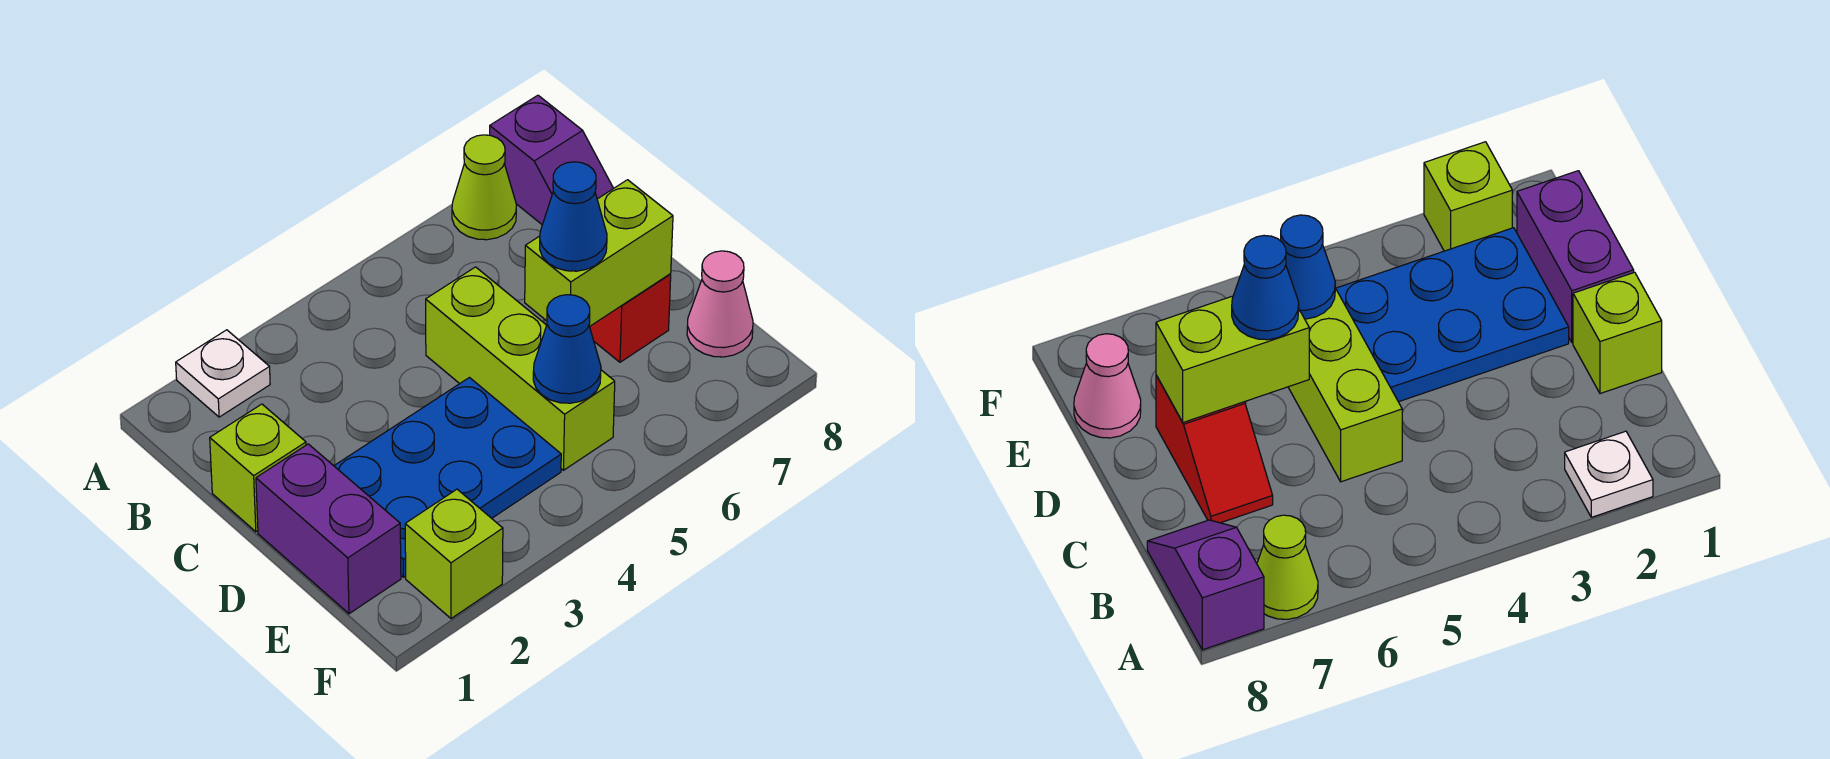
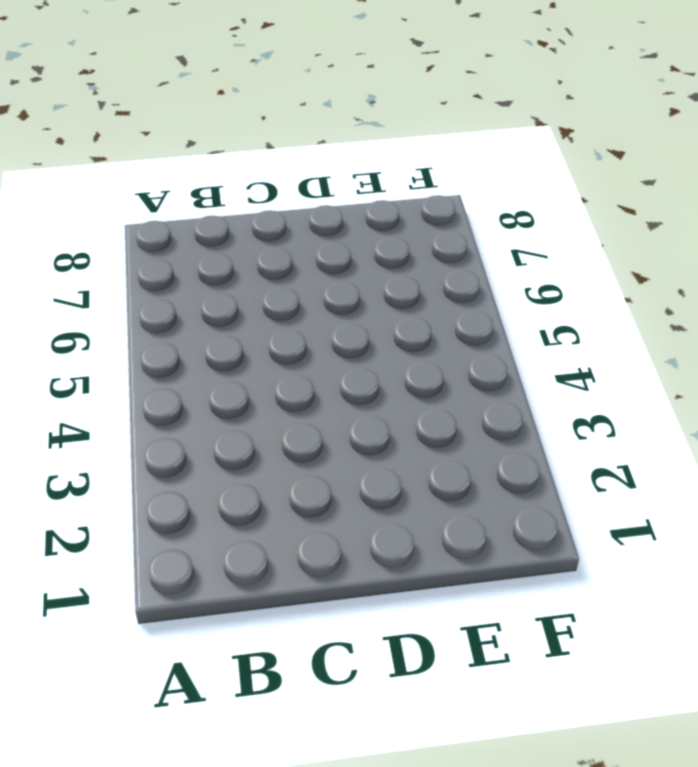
none -> white plate A2 level 1
none -> lime cone A7 level 1
none -> purple slope A8:B8 level 1 top A

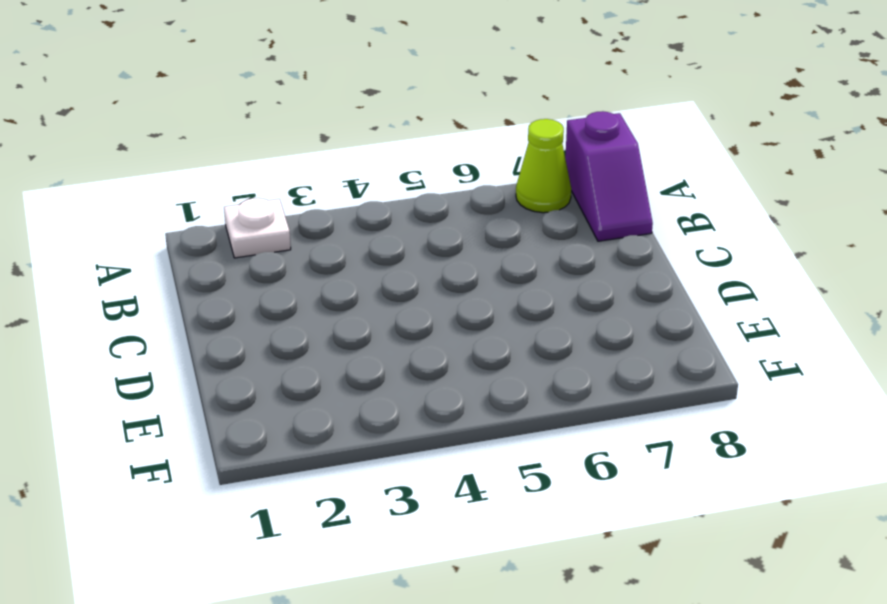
none -> lime brick C1 level 1
none -> lime brick C5:E5 level 1
none -> red slope C7:D7 level 1 top D

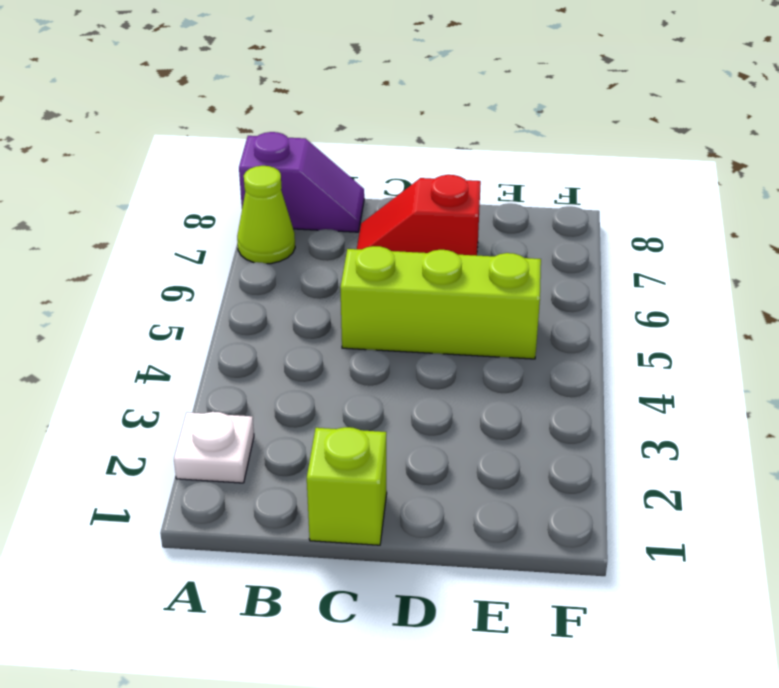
none -> purple brick D1:E1 level 1
none -> blue plate D2:E4 level 1
none -> pink cone E8 level 1

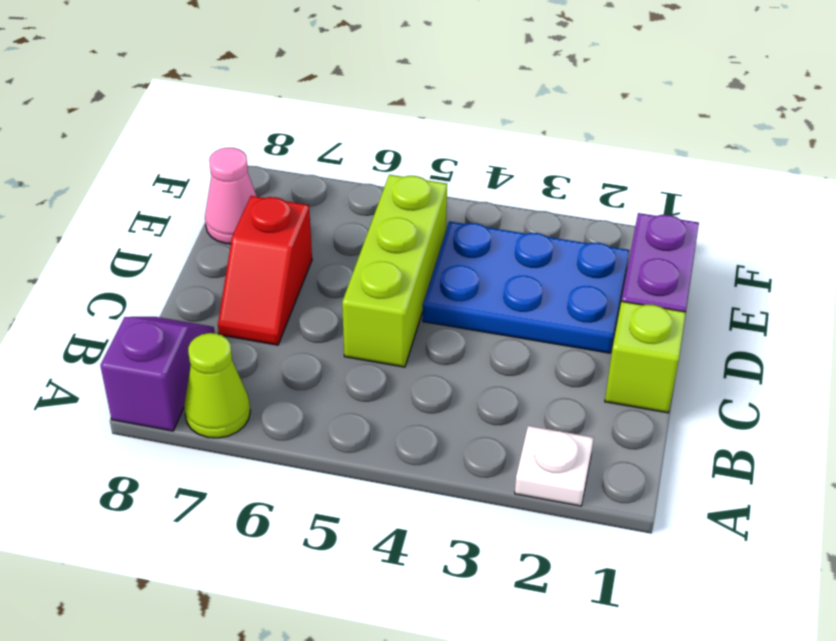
none -> lime brick F2 level 1
none -> lime brick D6:D7 level 2
none -> blue cone E5 level 2

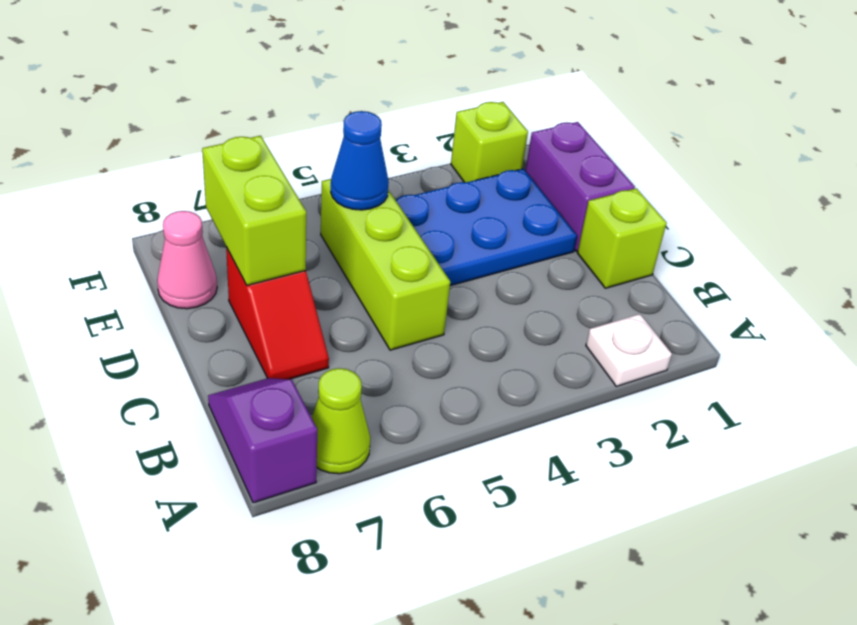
lime brick D7:E7 level 2 -> lime brick D6:D7 level 2
none -> blue cone D6 level 3

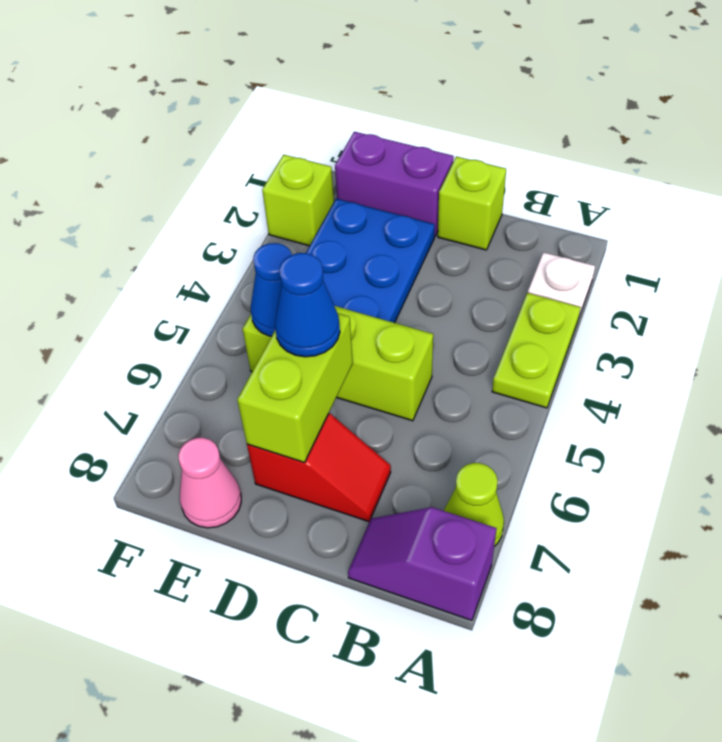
lime plate A3:A4 level 1 -> none

